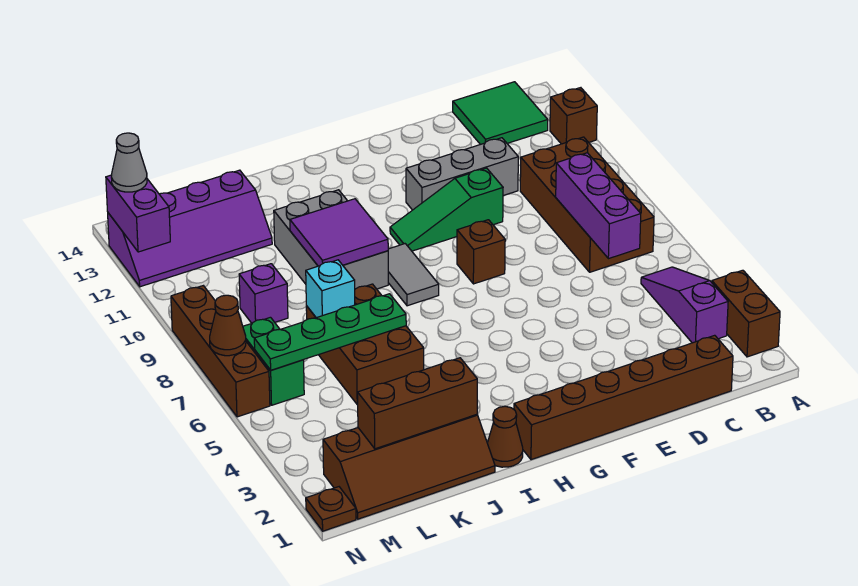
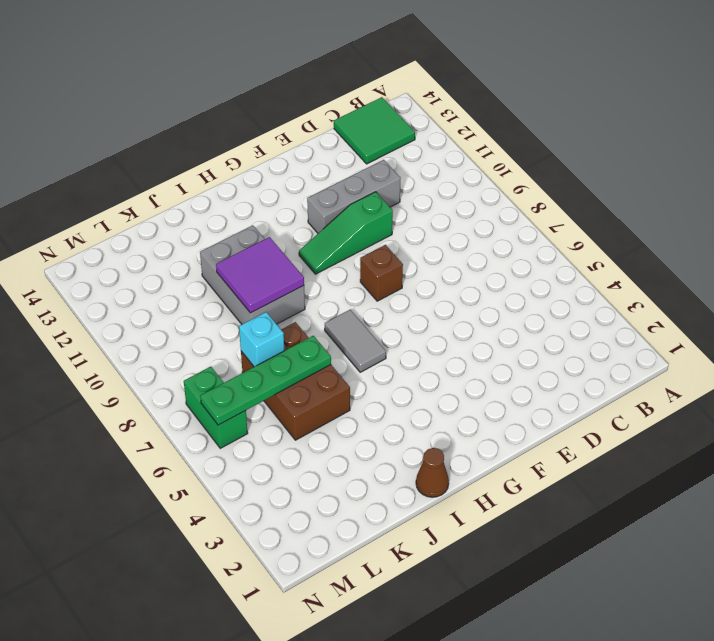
grey tile H6:H7 level 1 -> grey tile H8:H9 level 1
none -> brown brick A2:A3 level 1
none -> brown brick A12 level 1
none -> purple slope B3:B5 level 1 top 3

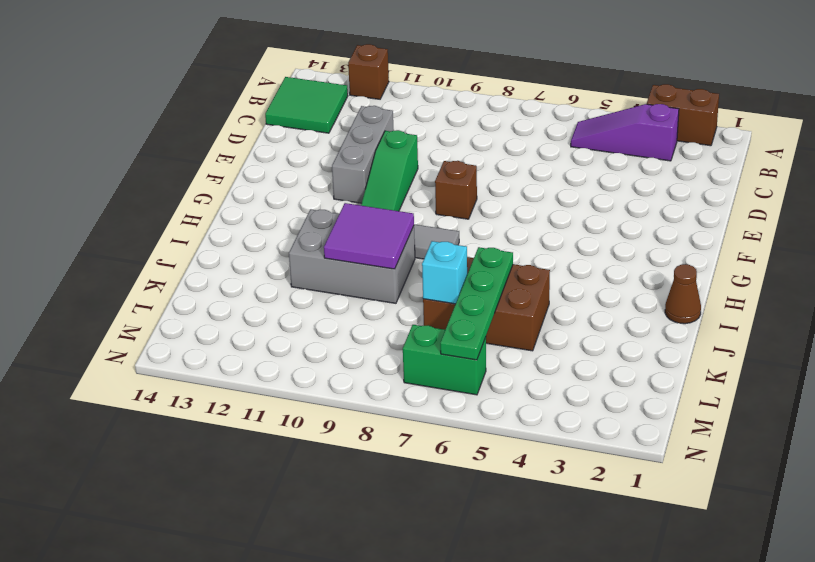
none -> brown brick B7:C10 level 1
none -> brown brick C1:H1 level 1
none -> brown slope J1:M2 level 1 top 2

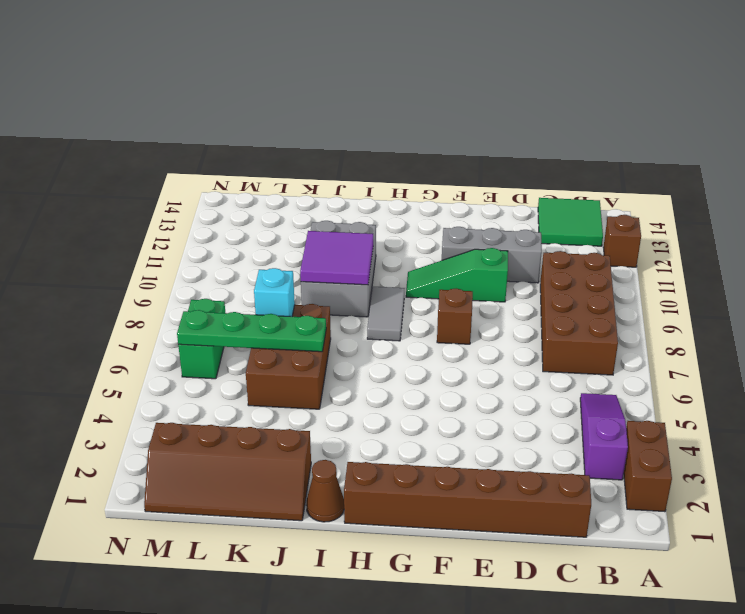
none -> purple slope K12:N13 level 1 top 13
none -> purple brick L9 level 1
none -> brown plate N1 level 1

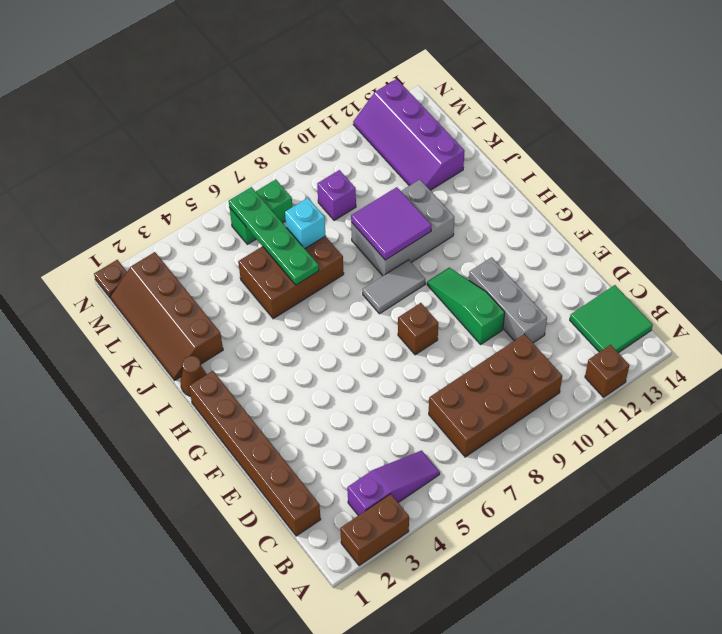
none -> brown brick N6:N9 level 1
none -> purple brick C6:C8 level 2
none -> brown brick J2:L2 level 2

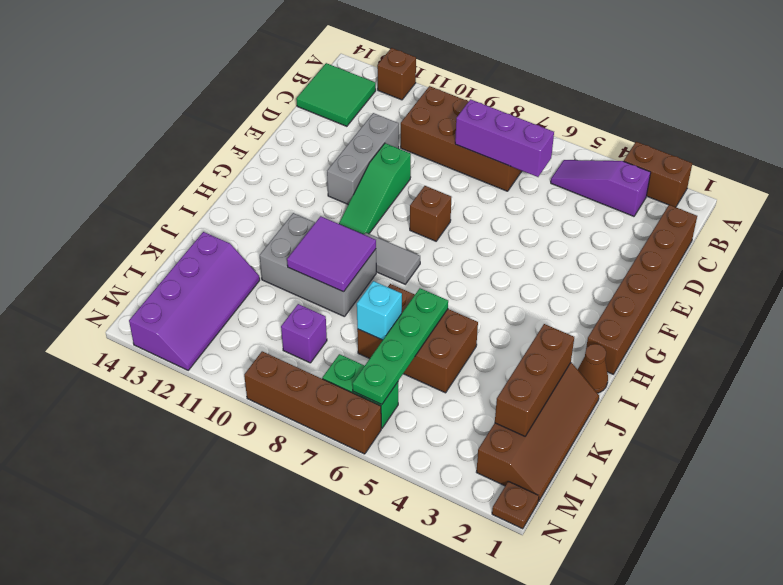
none -> brown cone N7 level 2
none -> purple brick N12:N13 level 2
none -> grey cone N13 level 3

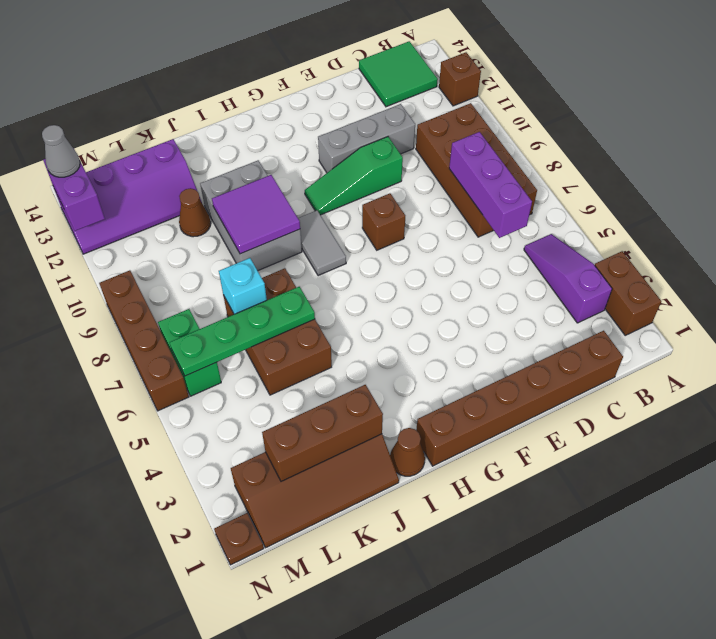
brown cone K11 level 1 -> brown cone N7 level 2
none -> purple brick L9 level 1

